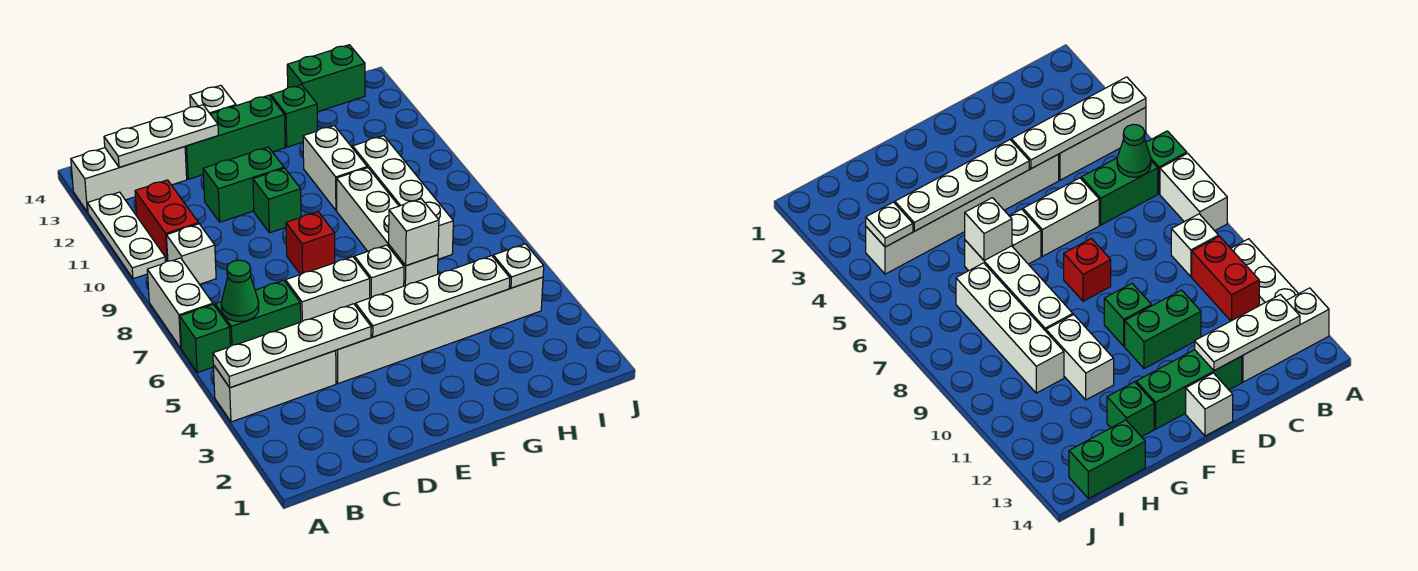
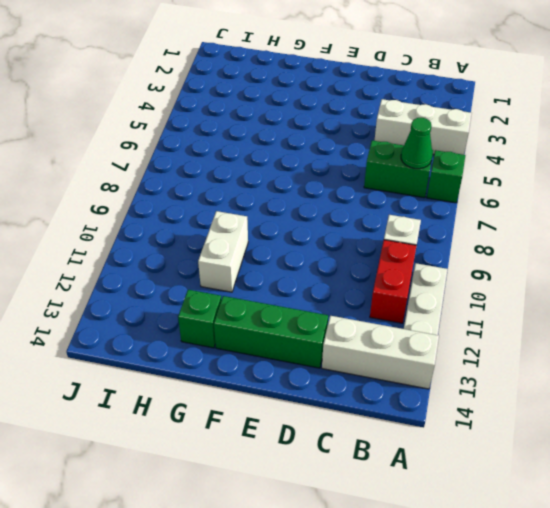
none -> white brick A7:A8 level 1
none -> white brick D4:I4 level 1
none -> white brick D6:E6 level 1

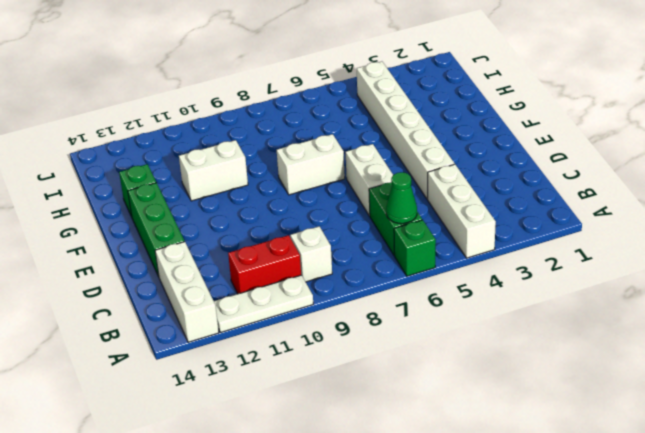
white brick F7:F8 level 1 -> white brick A7:A8 level 1
none -> green brick D11:E11 level 1
none -> red brick E8 level 1
none -> green brick E10 level 1

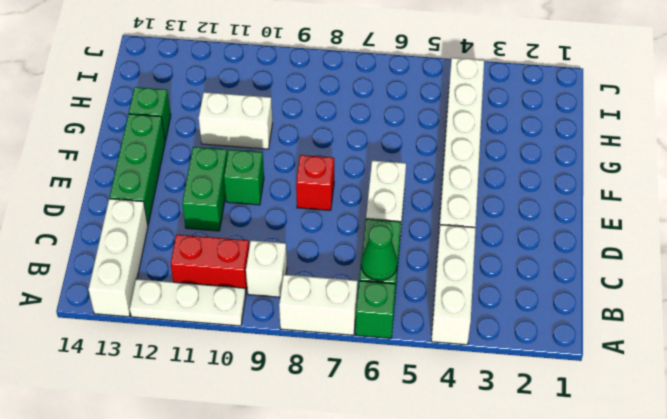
none -> white brick E14 level 1
none -> white brick F6 level 1
none -> white brick G6:G9 level 1

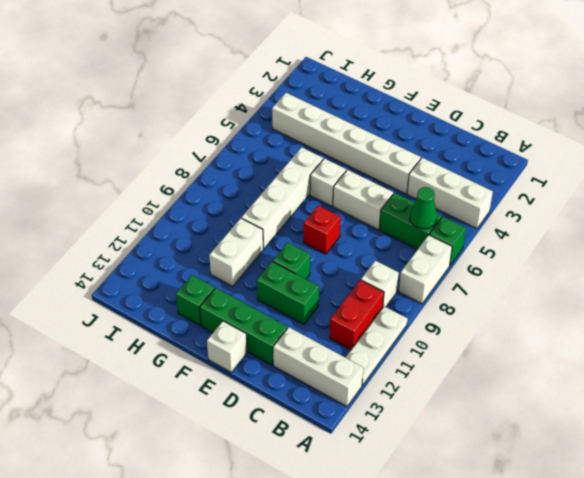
none -> white brick H7:H10 level 1
none -> green brick H14:I14 level 1
none -> white plate A4:D4 level 2

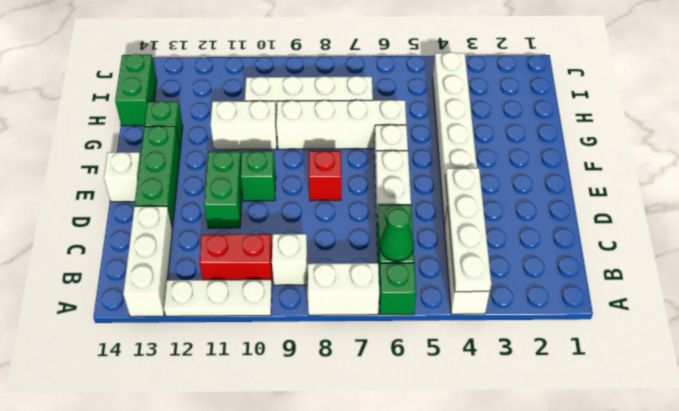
none -> white plate B13:D13 level 2
none -> white plate E4:H4 level 2
none -> white brick G6 level 2

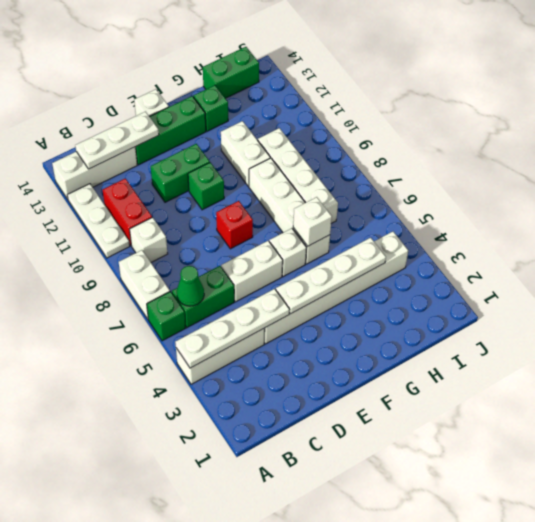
none -> white plate I4 level 2

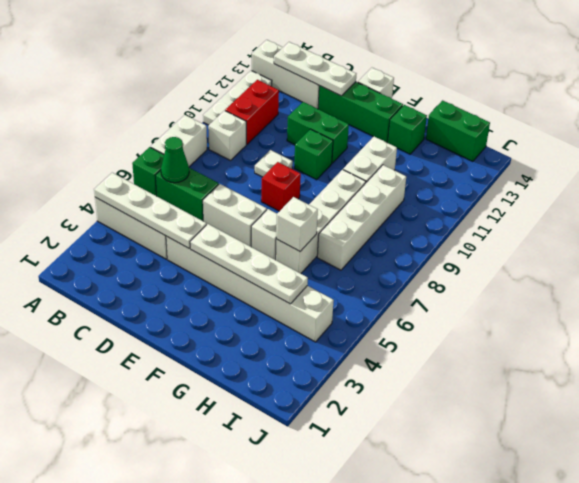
white plate D9 level 1 -> white plate I4 level 2

